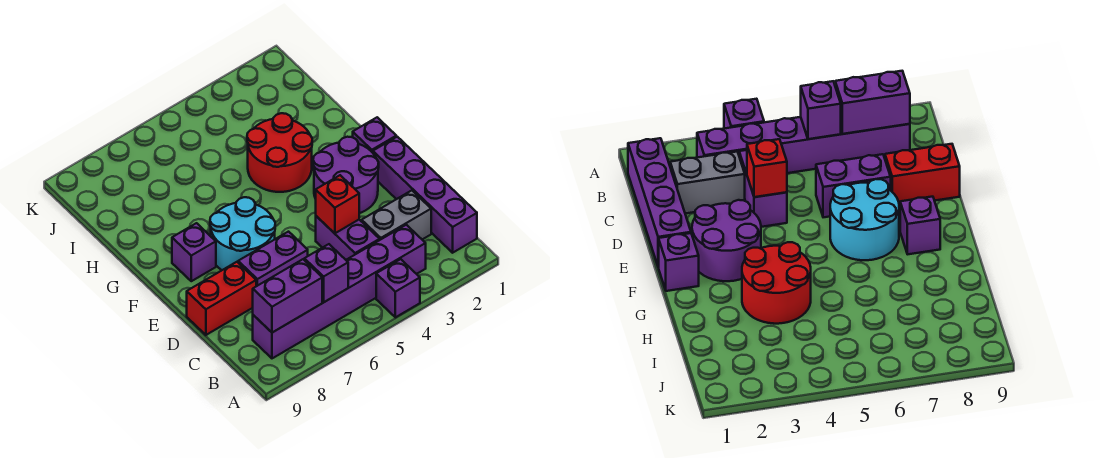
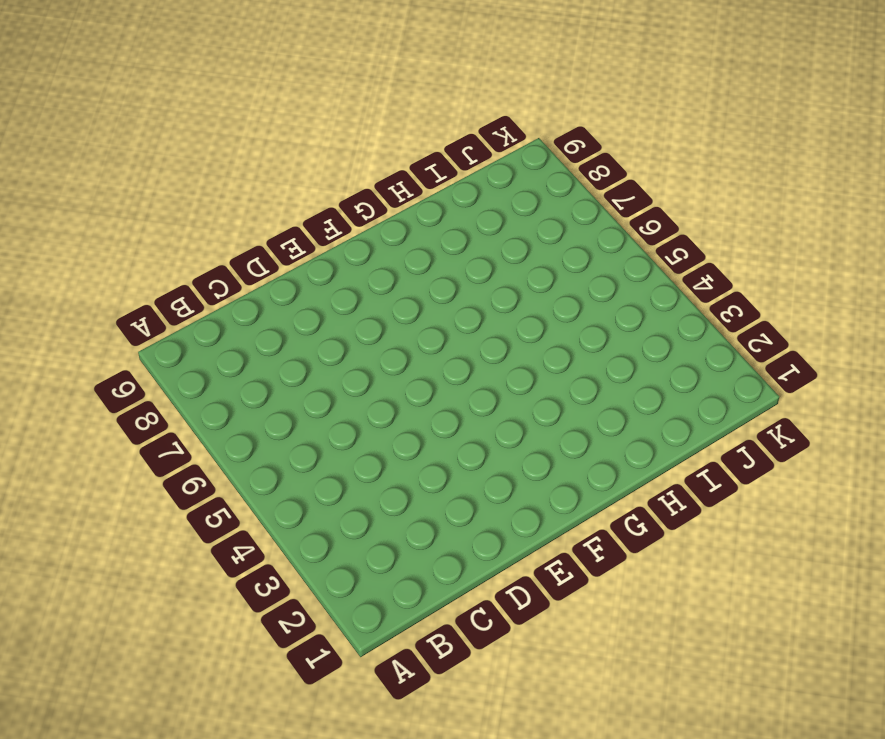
none -> purple brick A4 level 1
none -> purple brick B1:E1 level 1
none -> purple brick B3:B8 level 1

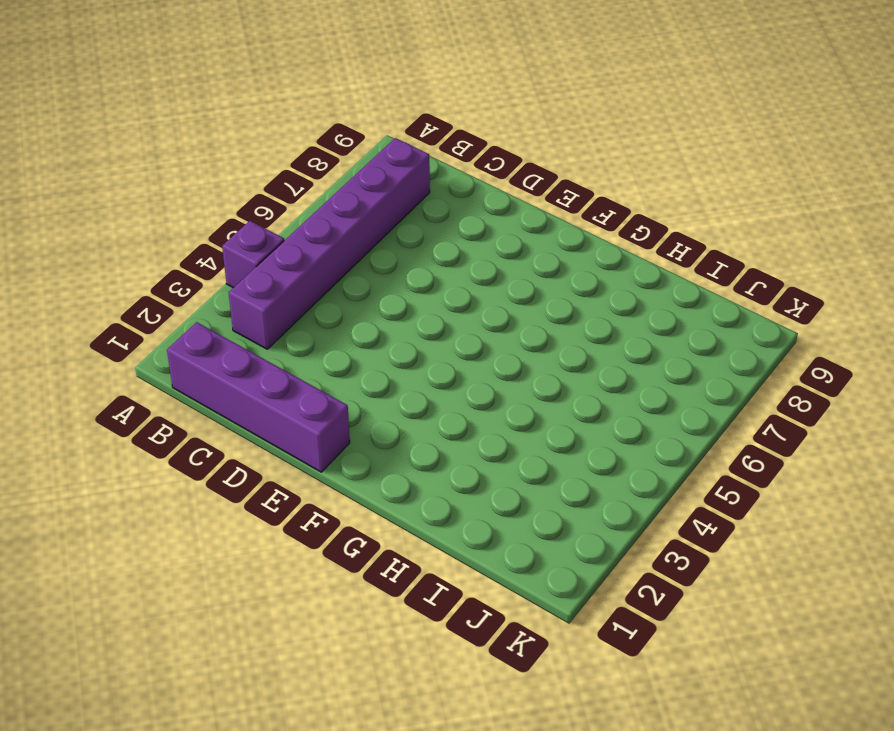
none -> grey brick C2:C3 level 1
none -> purple brick C4:D4 level 1
none -> purple brick D6:D7 level 1

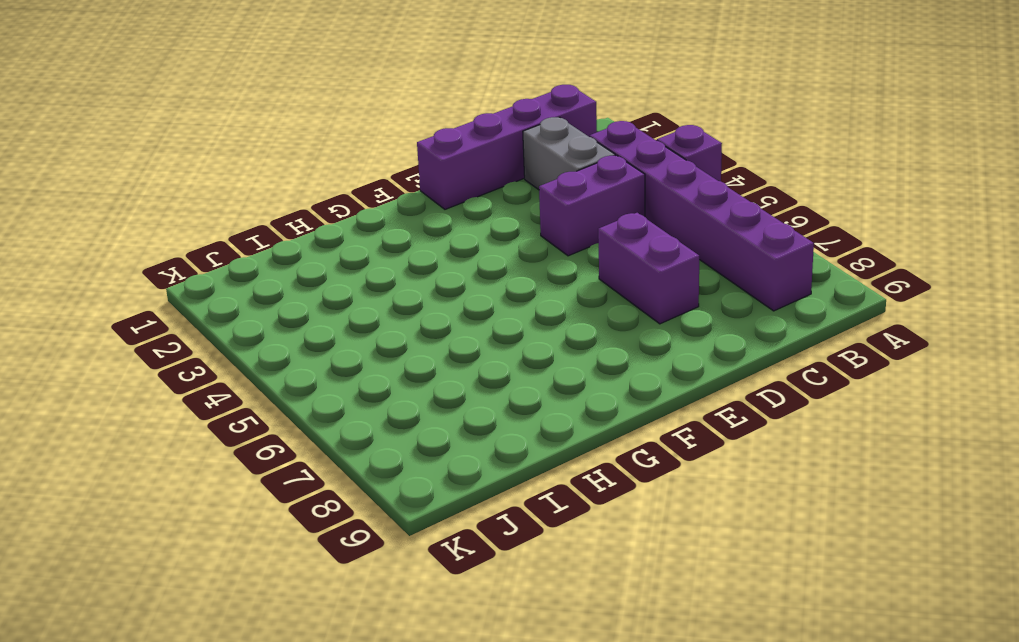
none -> red brick D8:D9 level 1
none -> purple round brick E2:F3 level 1
none -> cyan round brick E6:F7 level 1

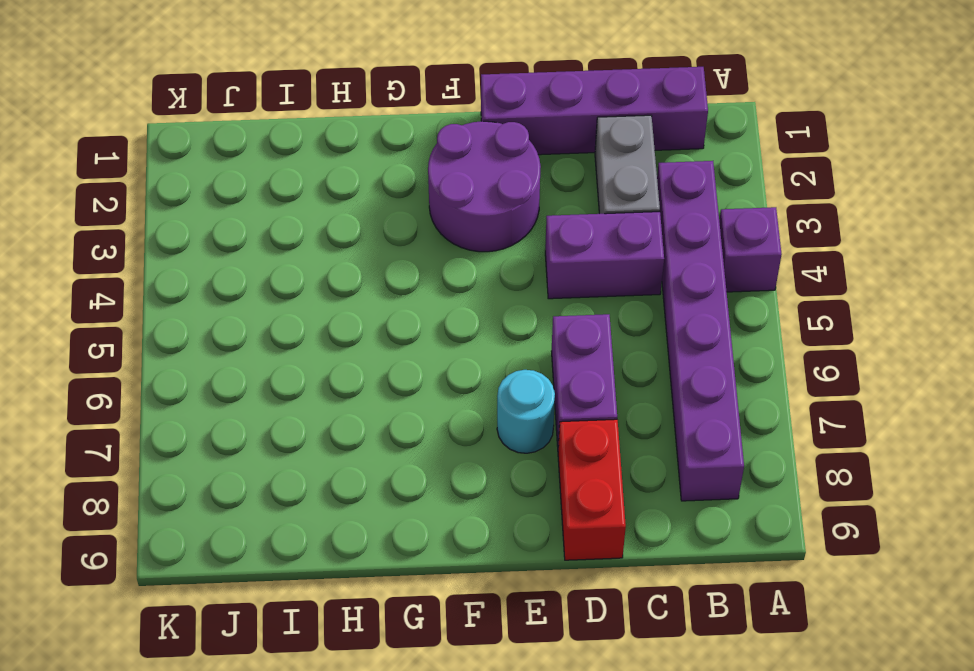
cyan round brick E7 level 1 -> cyan round brick E6:F7 level 1
none -> purple brick F1 level 1
none -> purple brick F8 level 1
none -> red round brick G3:H4 level 1

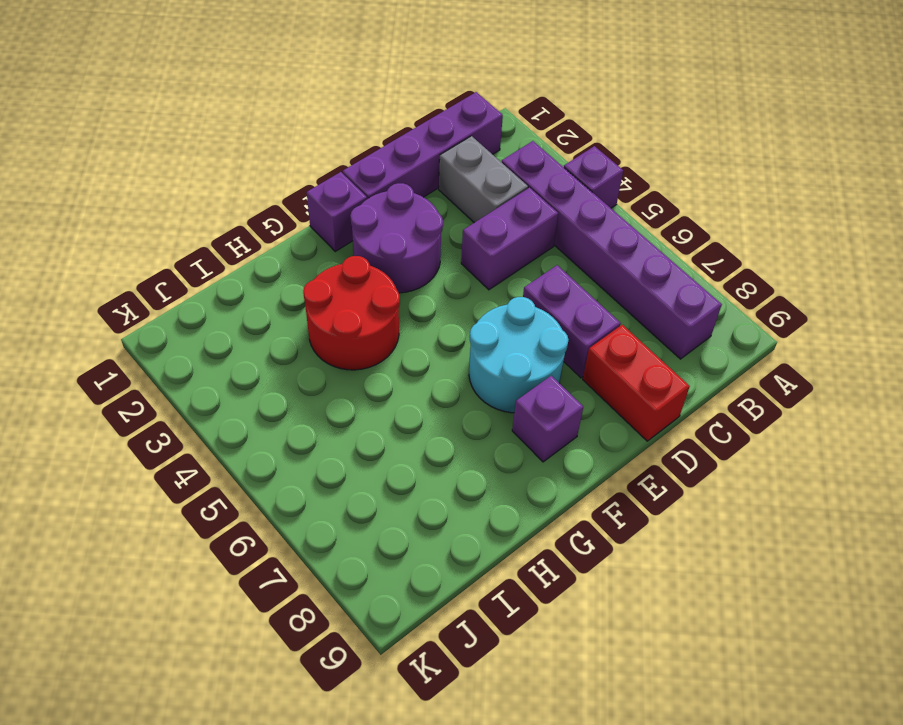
none -> purple brick B6 level 2
none -> purple brick B7:B8 level 2
none -> red brick D4 level 2

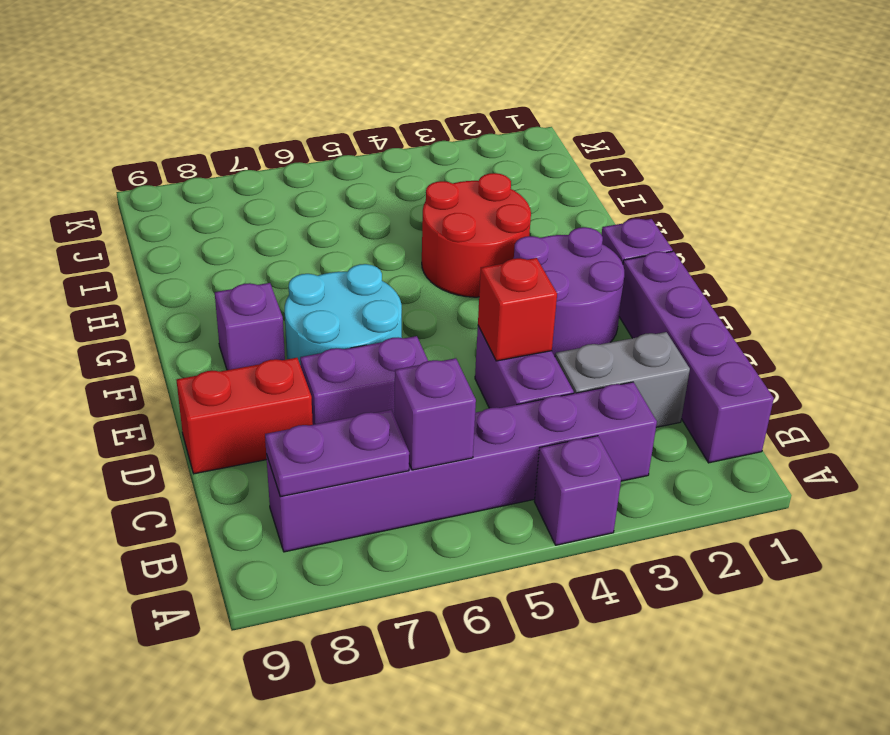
purple plate B7:B8 level 2 -> purple brick B7:B8 level 2

